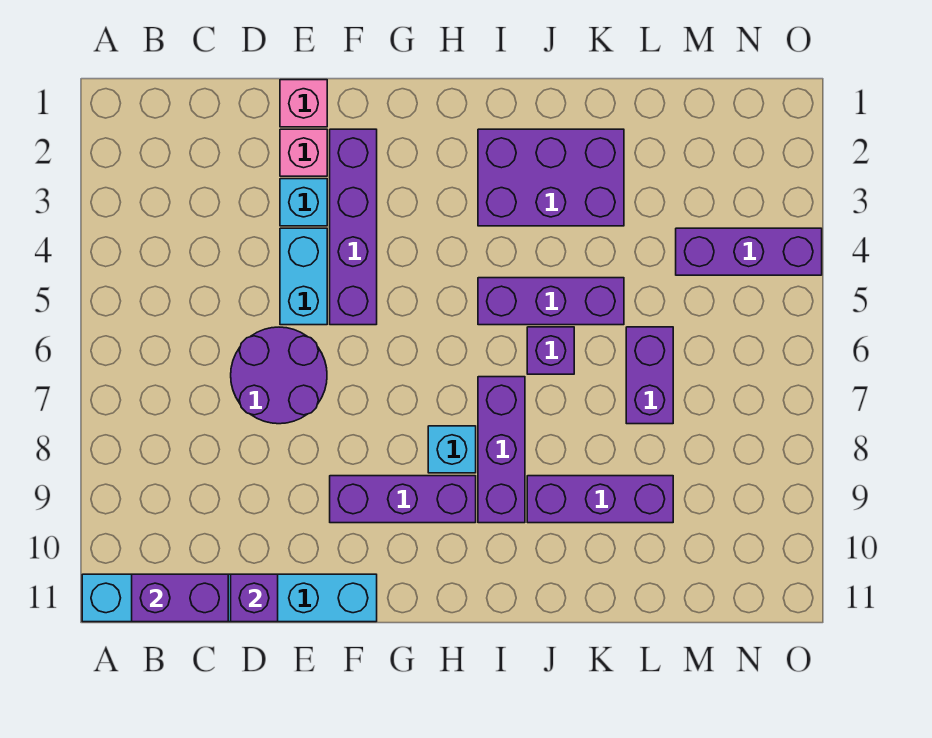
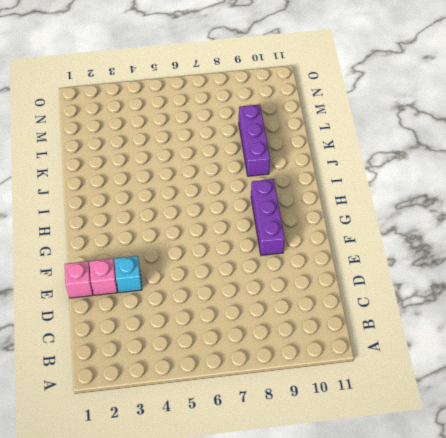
none -> cyan brick A11:F11 level 1
none -> purple round brick D6:E7 level 1
none -> cyan brick E4:E5 level 1

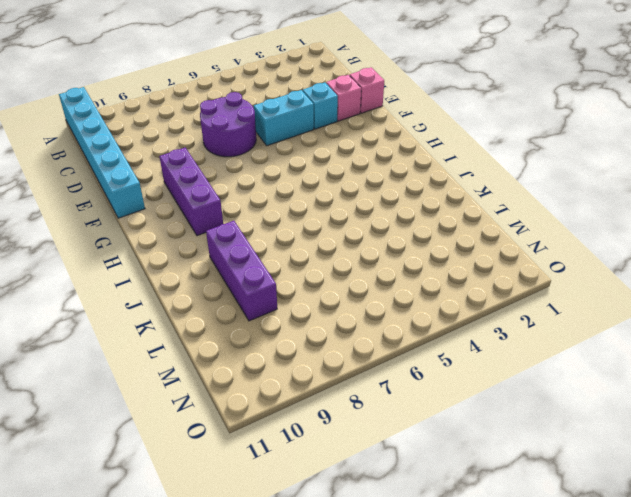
none -> purple brick F2:F5 level 1
none -> cyan brick H8 level 1
none -> purple brick I2:K3 level 1

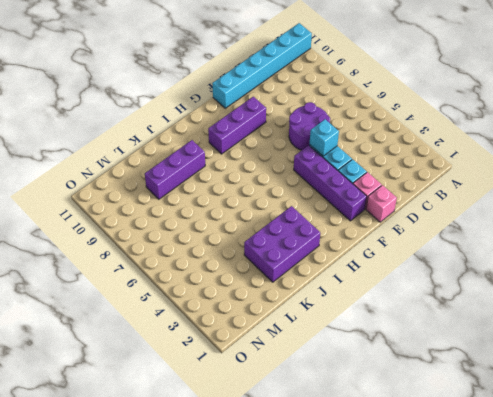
cyan brick E5 level 2 -> cyan brick H8 level 1
none -> purple brick I5:K5 level 1
none -> purple brick I7:I9 level 1
none -> purple brick J6 level 1

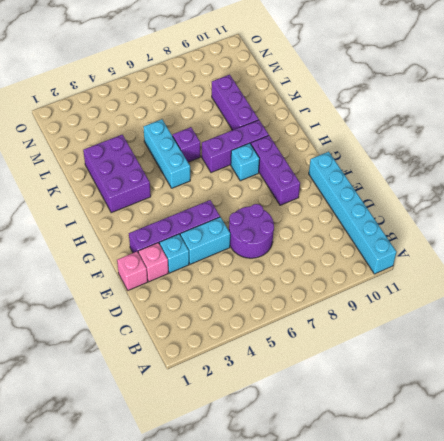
cyan brick I5:K5 level 1 -> purple brick I5:K5 level 1
none -> purple brick L6:L7 level 1
none -> purple brick M4:O4 level 1
none -> purple brick B11:C11 level 2

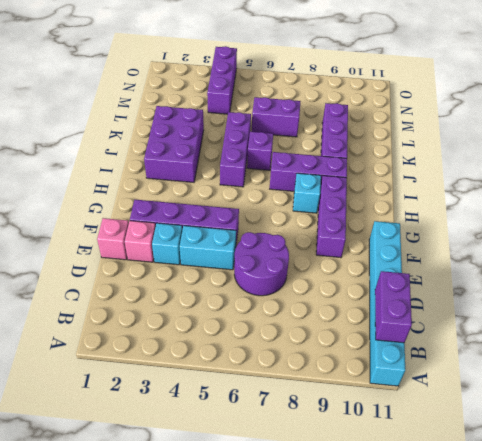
none -> purple brick D11 level 2

